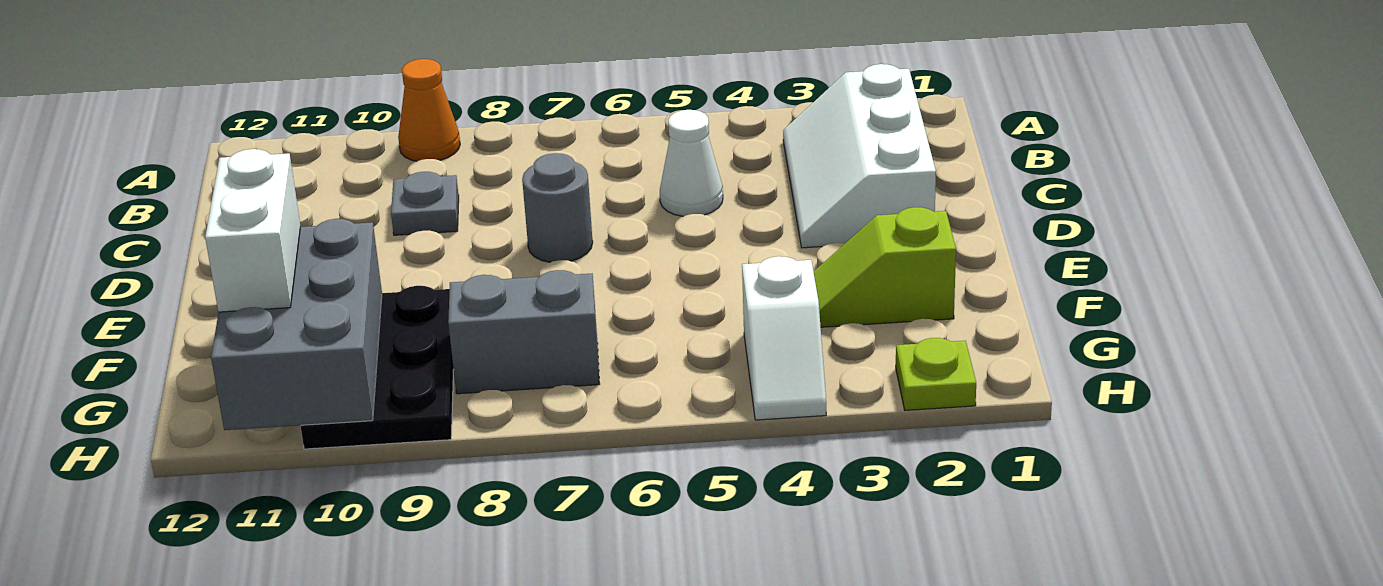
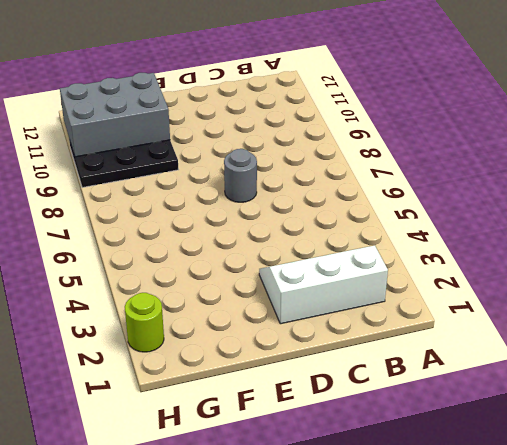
lime round brick H2 level 1 -> lime plate H2 level 1
none -> orange cone A9 level 1
none -> white cone C5 level 1
none -> grey plate C9 level 1

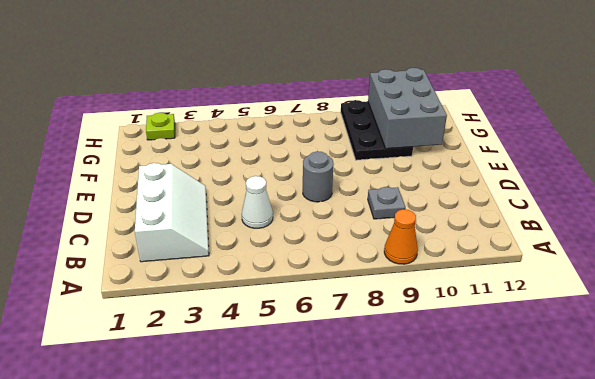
none -> lime slope F2:F3 level 1 top 2
none -> white slope G4:H4 level 1 top G
none -> grey brick G7:G8 level 1

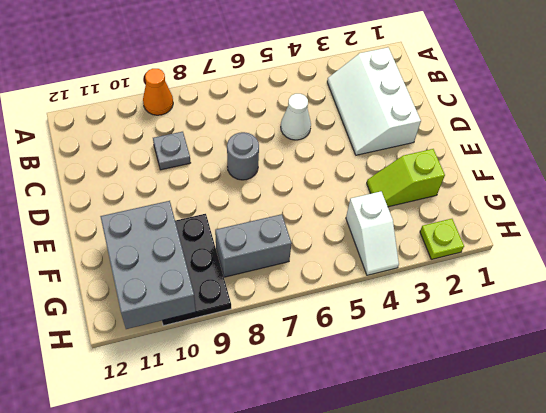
none -> white brick F11:G11 level 3

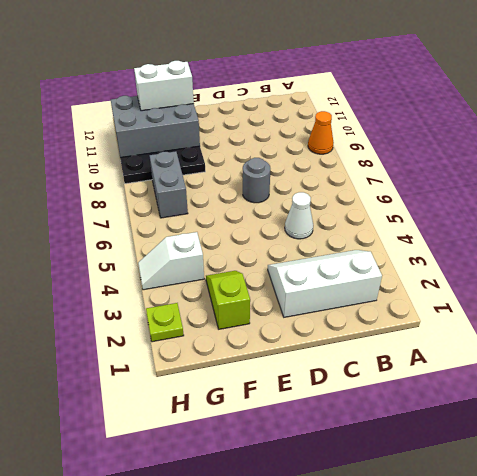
none -> grey plate C9 level 1

